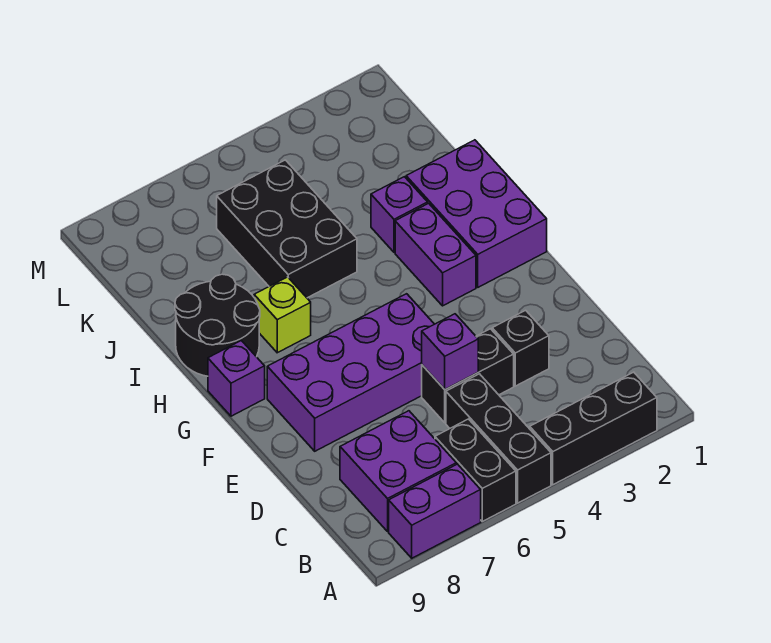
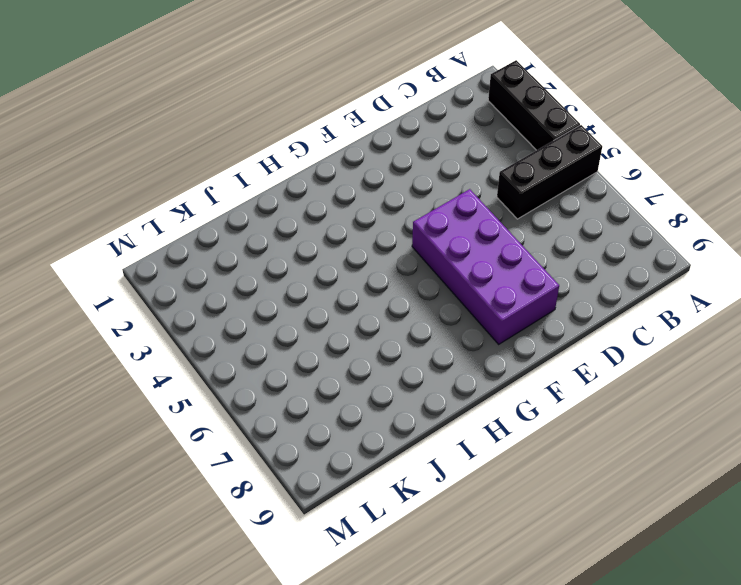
none -> black brick A6:B6 level 1
none -> purple brick A7:A8 level 1
none -> purple brick B7:C8 level 1

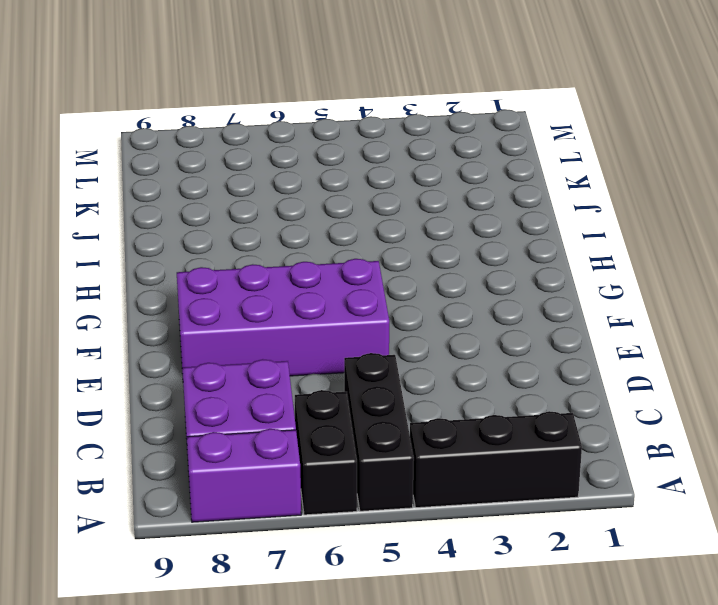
none -> black brick D3 level 1
none -> black brick D4:D5 level 1
none -> purple brick G1:I2 level 1

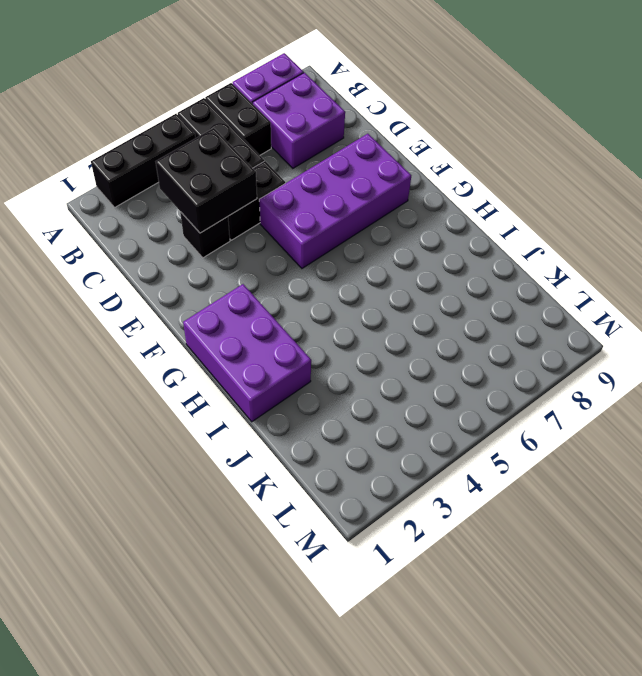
black brick C3:D4 level 2 -> none
none -> purple brick G3:H3 level 1
none -> purple brick G9 level 1
none -> lime brick H7 level 1

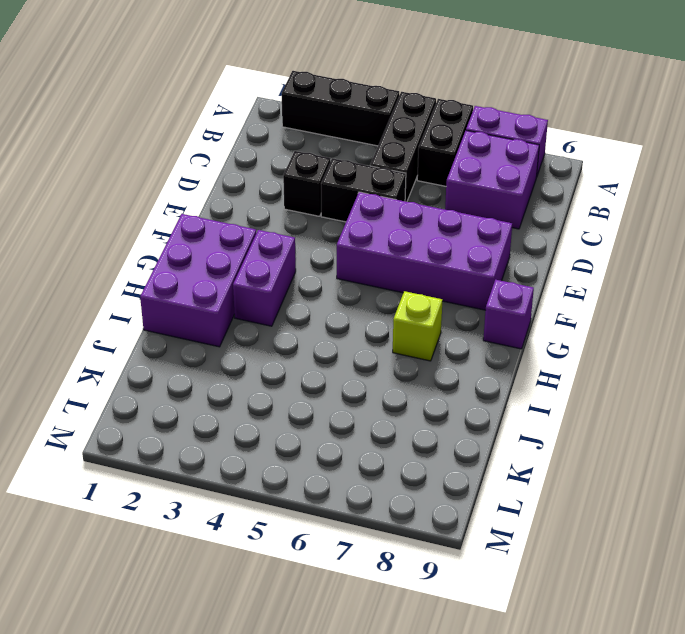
none -> black round brick H8:I9 level 1
none -> purple brick I3 level 1
none -> black brick I5:K6 level 1

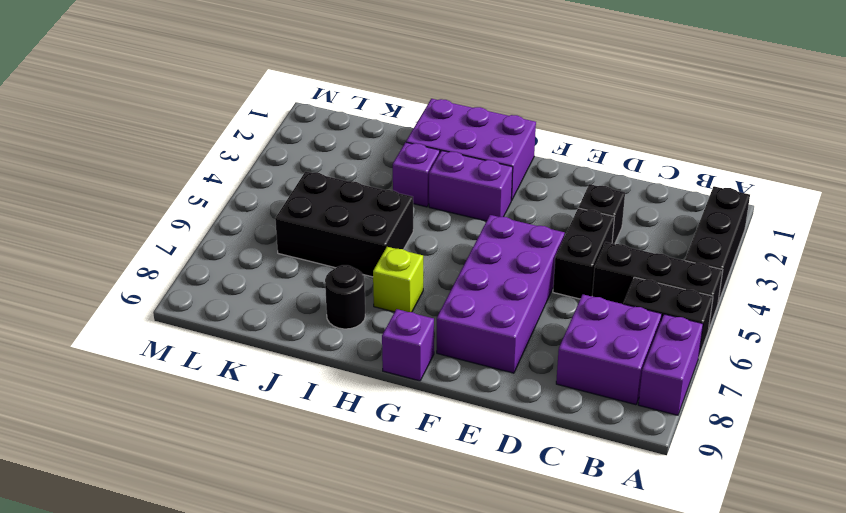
black round brick I8 level 1 -> black round brick H8:I9 level 1
none -> purple brick D5 level 2

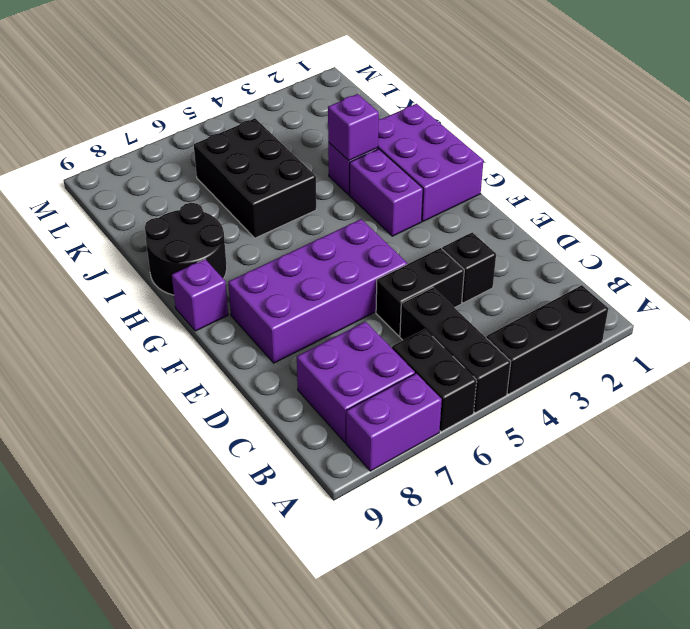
purple brick I3 level 2 -> purple brick D5 level 2
none -> lime brick H7 level 1

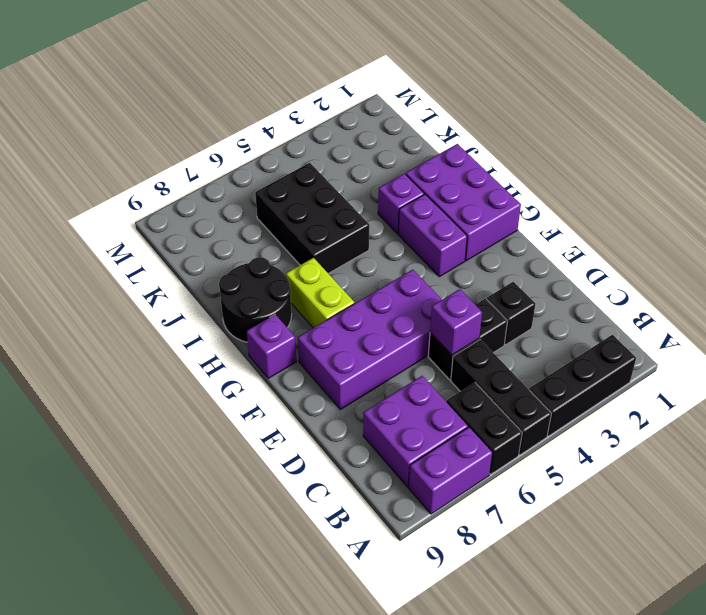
lime brick G7:H7 level 1 -> lime brick H7 level 1

